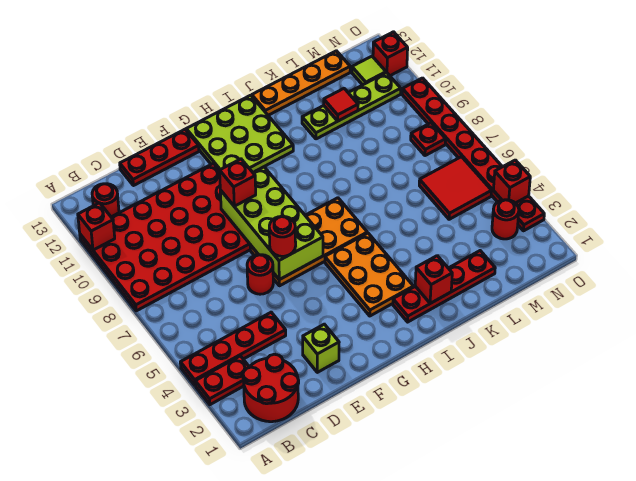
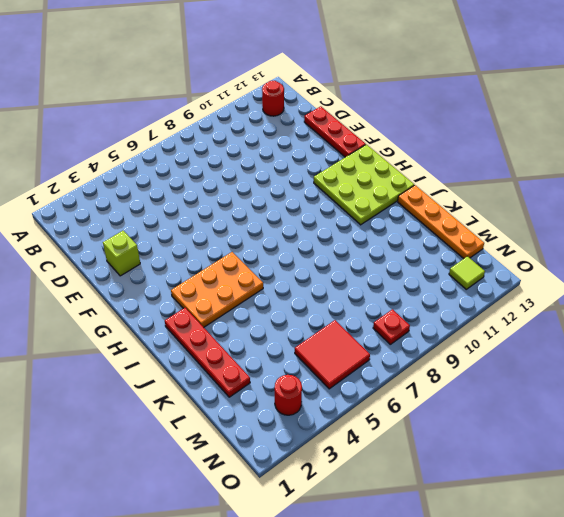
none -> red plate A3:B3 level 1
none -> red plate A4:D4 level 1
none -> red plate A8:F11 level 1

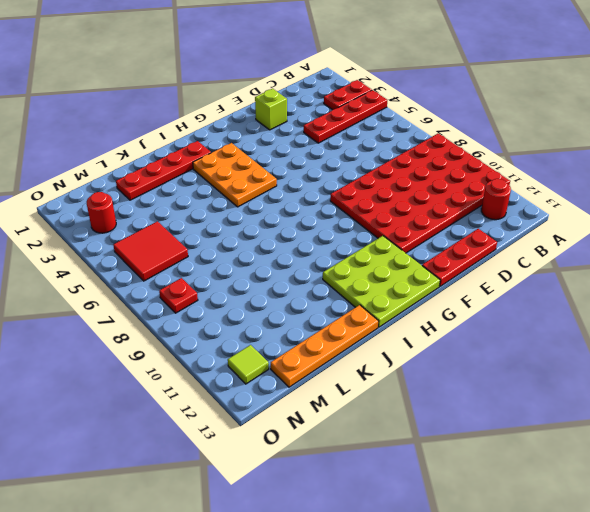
none -> red round brick B1:C2 level 1
none -> red round brick E6 level 1
none -> orange plate F6:I7 level 1

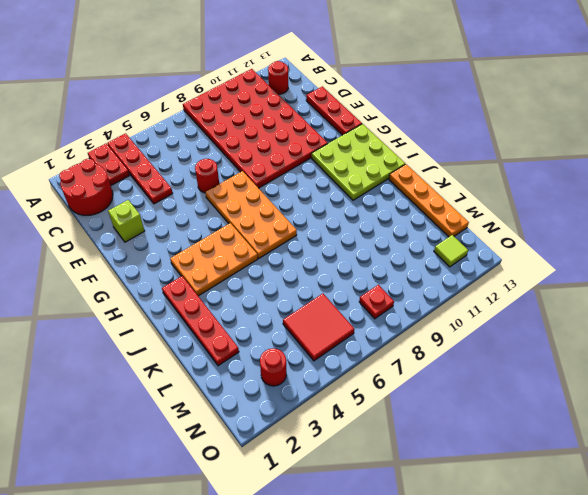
none -> lime plate K11:N11 level 1
none -> red plate O3:O10 level 1
none -> red brick O12 level 1

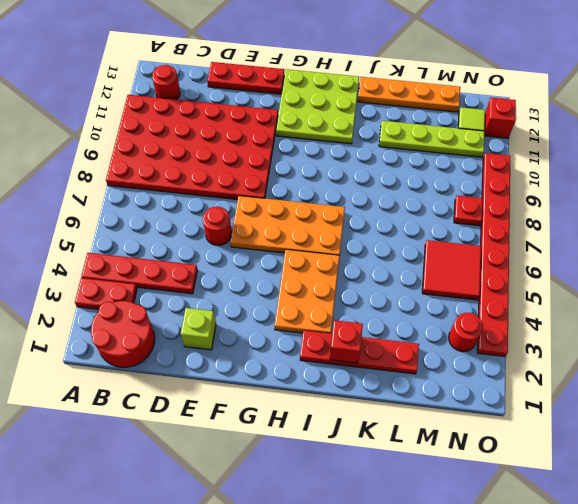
none -> red brick A11 level 2
none -> lime brick F6:G9 level 2
none -> red tile L11 level 2

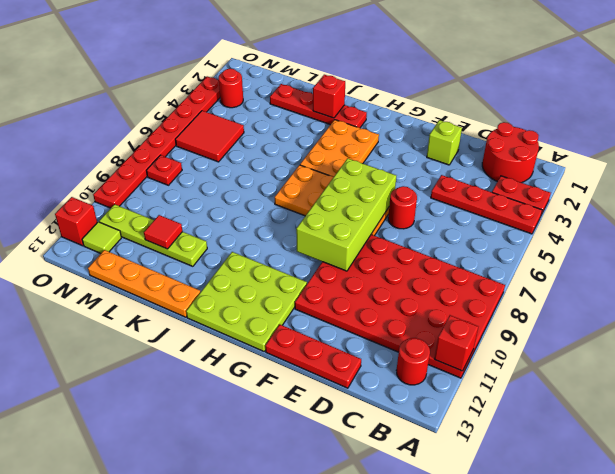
none -> red brick O4 level 2
none -> red round brick F6 level 3
none -> red brick F9 level 3

